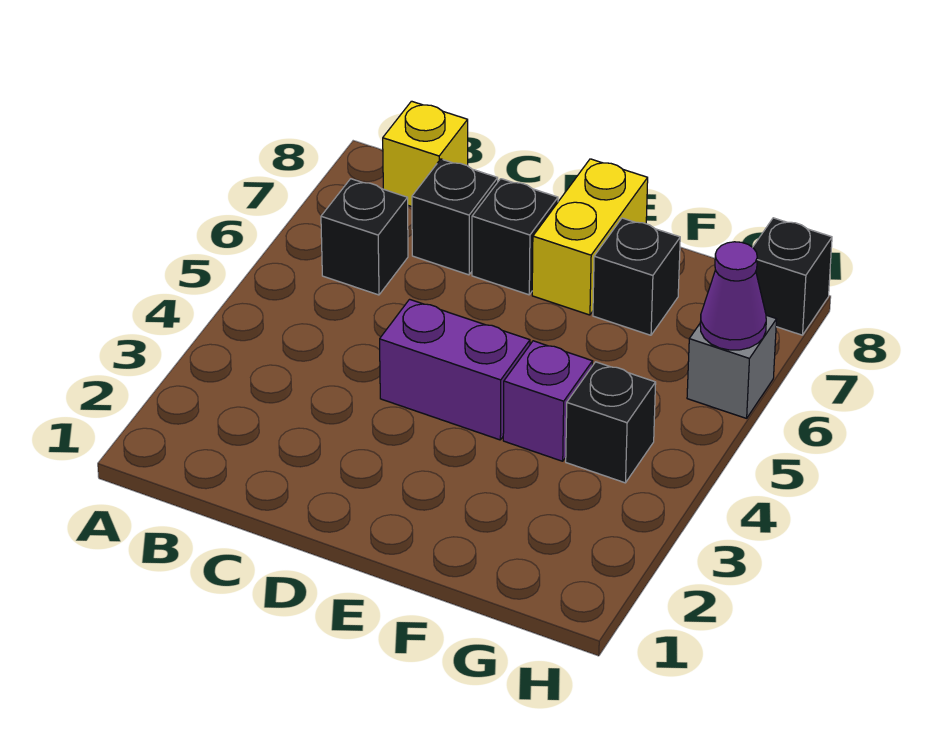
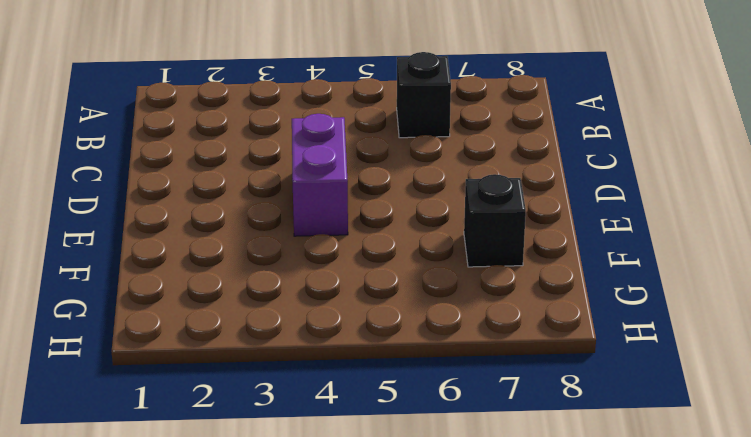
none -> yellow brick B8 level 1
none -> black brick C7 level 1
none -> black brick D7 level 1

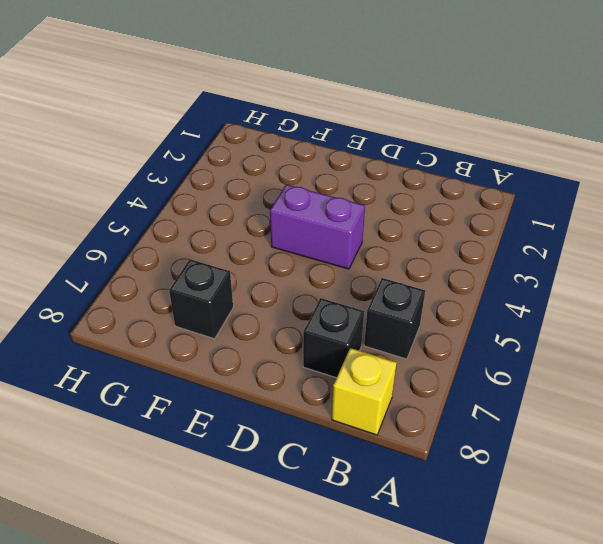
none -> black brick D7 level 1
none -> yellow brick E7:E8 level 1
none -> purple brick F4 level 1

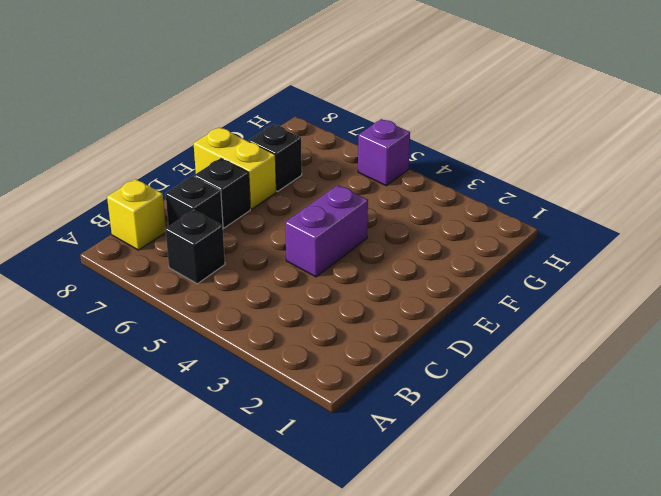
purple brick H5 level 1 -> purple brick F4 level 1
none -> black brick G4 level 1
none -> grey brick H6 level 1
none -> black brick H8 level 1

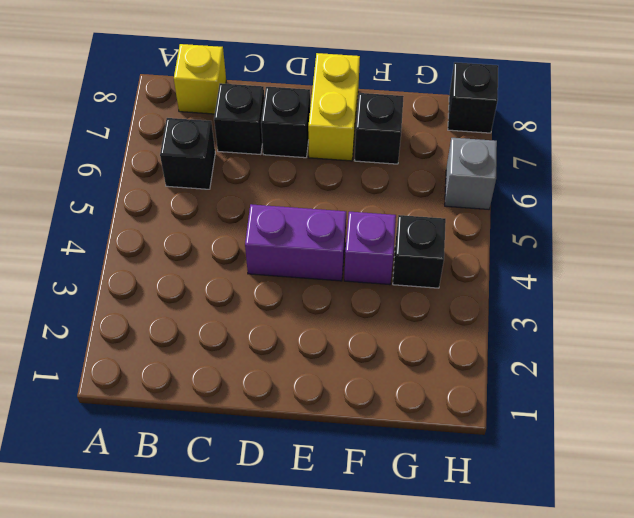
none -> purple cone H6 level 2

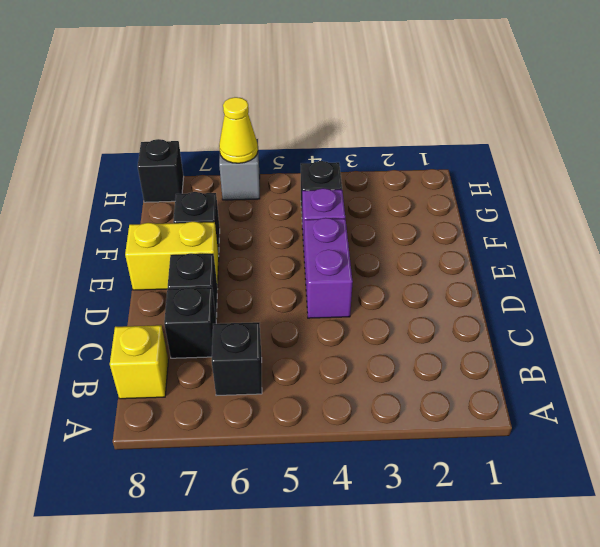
yellow cone H6 level 2 -> purple cone H6 level 2

